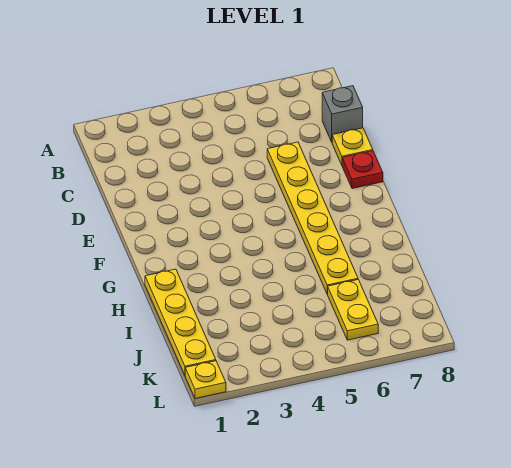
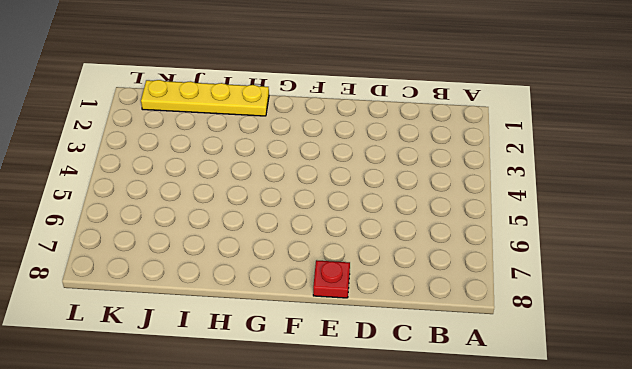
none -> grey brick C8 level 1
none -> yellow plate D6:I6 level 1

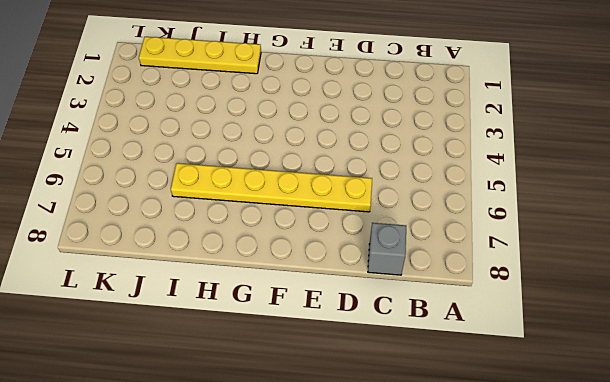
none -> yellow plate D8 level 1
none -> red plate E8 level 1

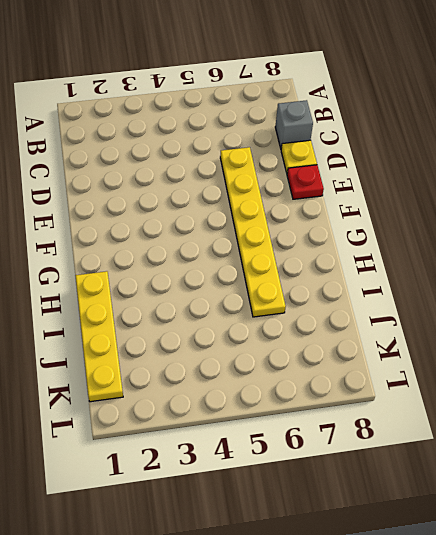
none -> yellow plate J6:K6 level 1
none -> yellow plate L1 level 1

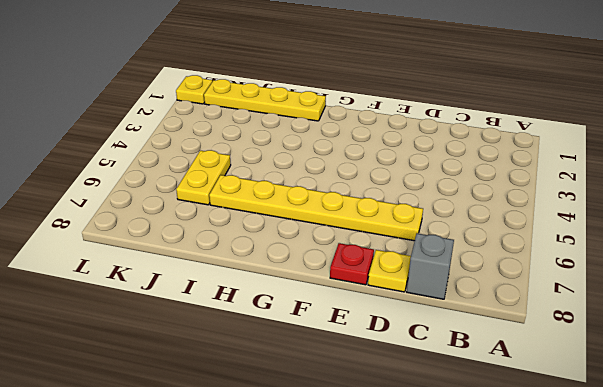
yellow plate J5:J6 level 1 -> yellow plate J6:K6 level 1

